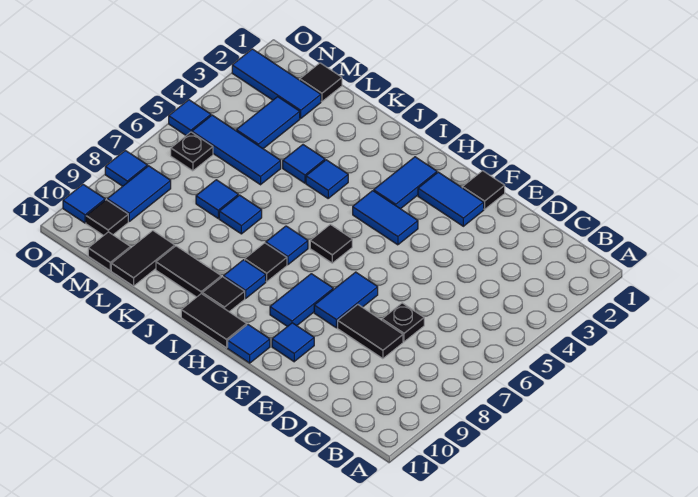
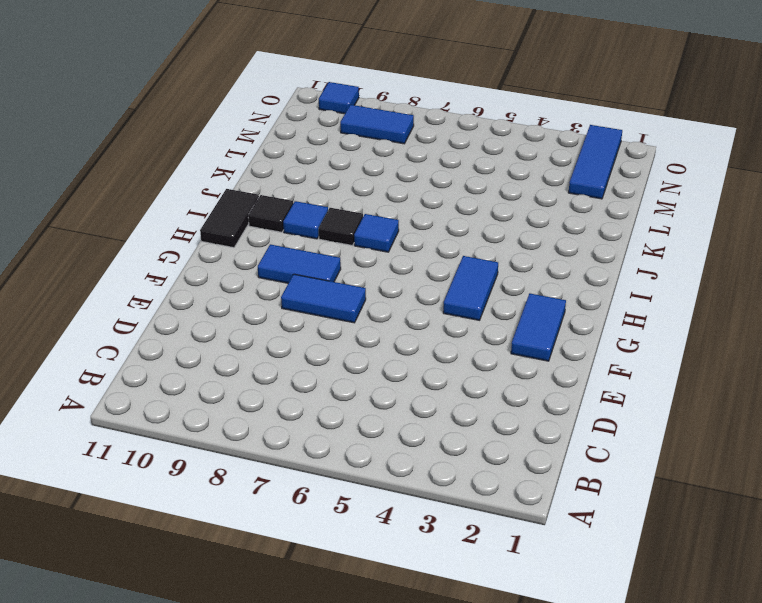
none -> black plate D7 level 1
none -> black tile D8:E8 level 1
none -> black tile F1 level 1
none -> blue tile F10 level 1

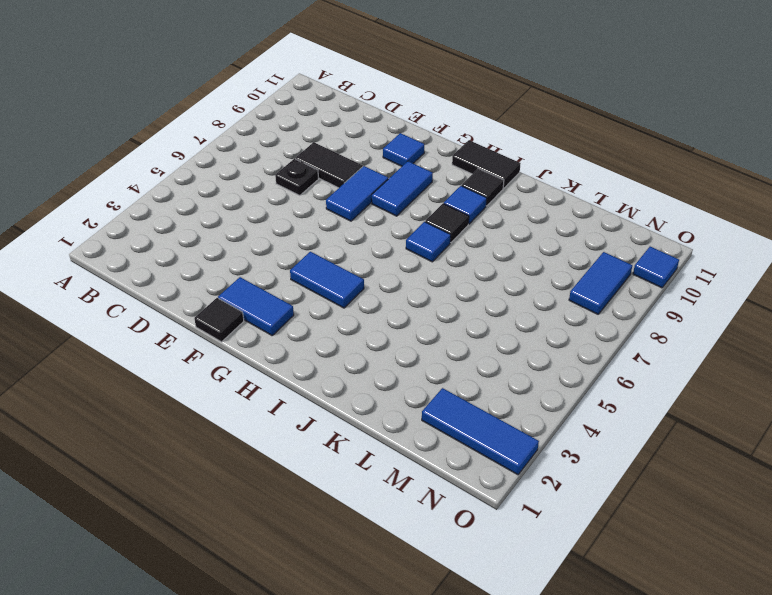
none -> blue tile G11 level 1
none -> blue tile H2:H3 level 1
none -> black tile H6 level 1
none -> blue tile J4 level 1

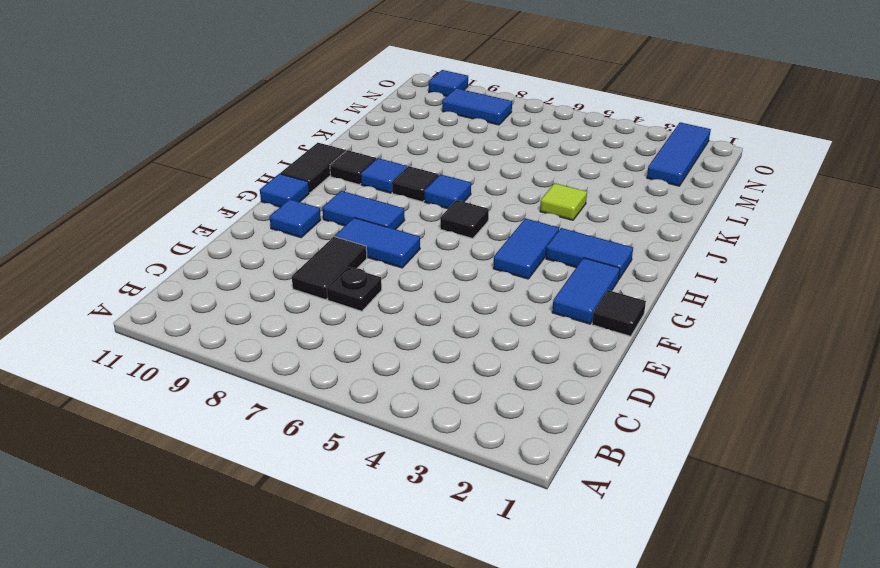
lime tile J4 level 1 -> blue tile J4 level 1
none -> black tile J10:K10 level 1
none -> blue tile K4 level 1
none -> blue tile K7 level 1
none -> blue tile L5:N5 level 1

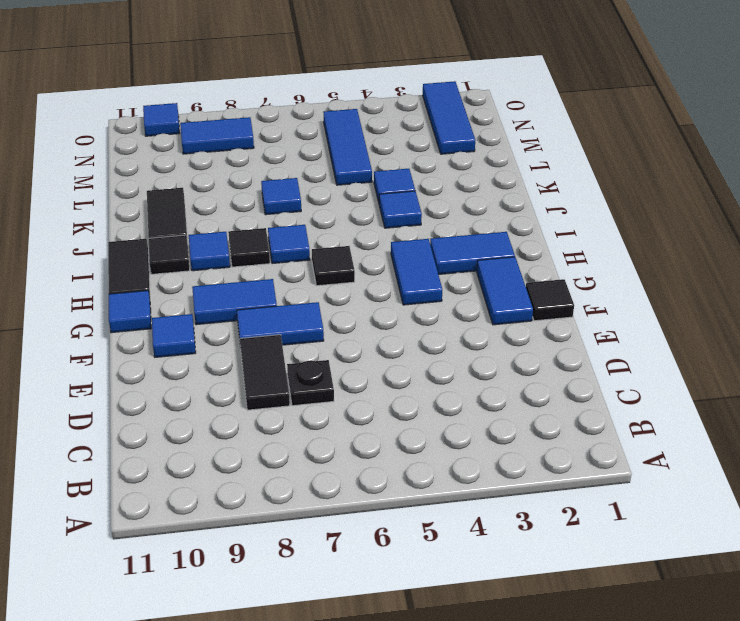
none -> blue tile L7 level 1
none -> black tile L10:L11 level 1
none -> black tile M1 level 1
none -> blue tile M3:M4 level 1

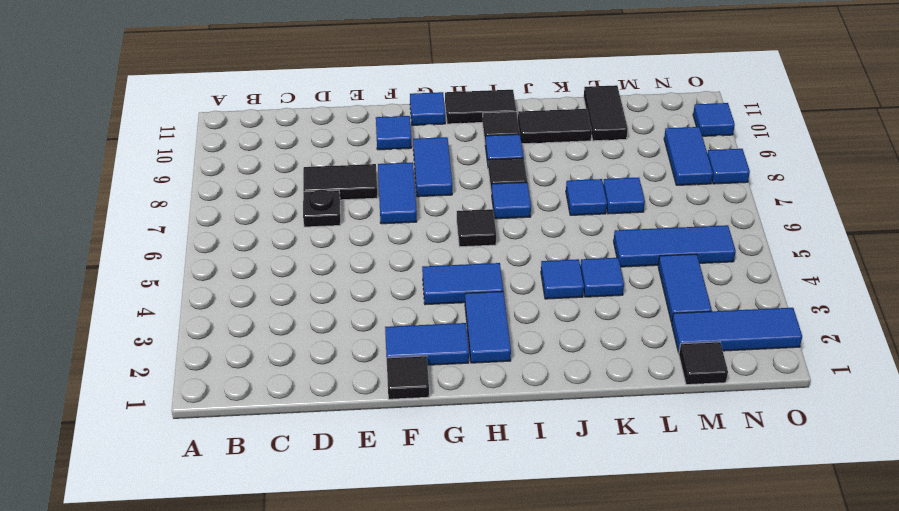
none -> black tile M11 level 1
none -> black plate N6 level 1
none -> black tile N10 level 1
none -> blue tile O5 level 1

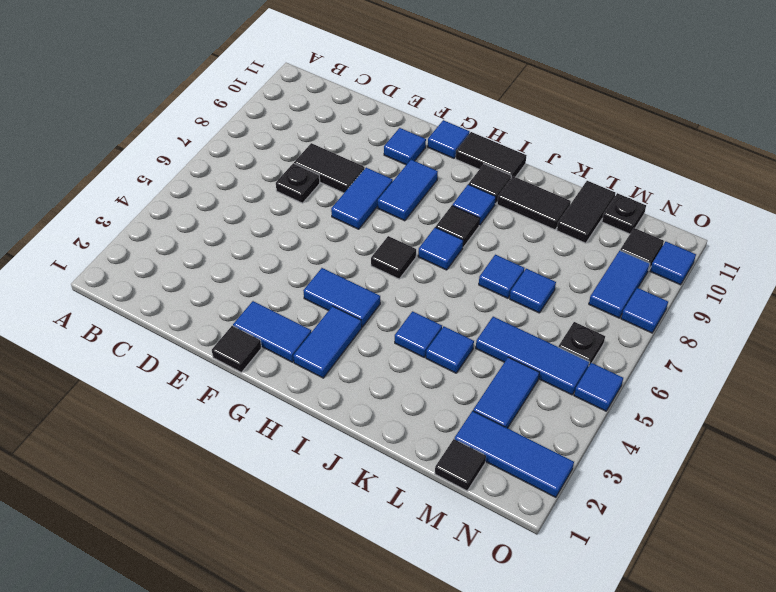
black plate M11 level 1 -> black tile M11 level 1

